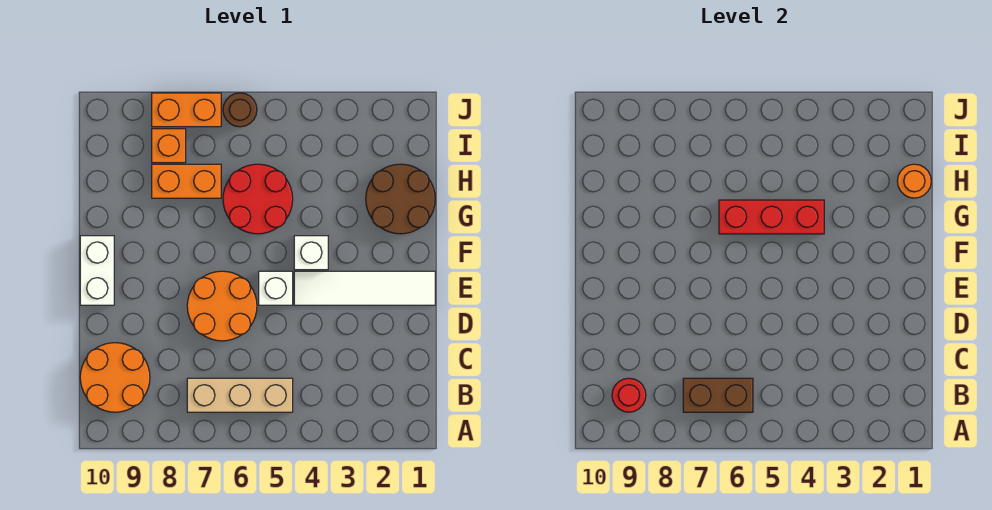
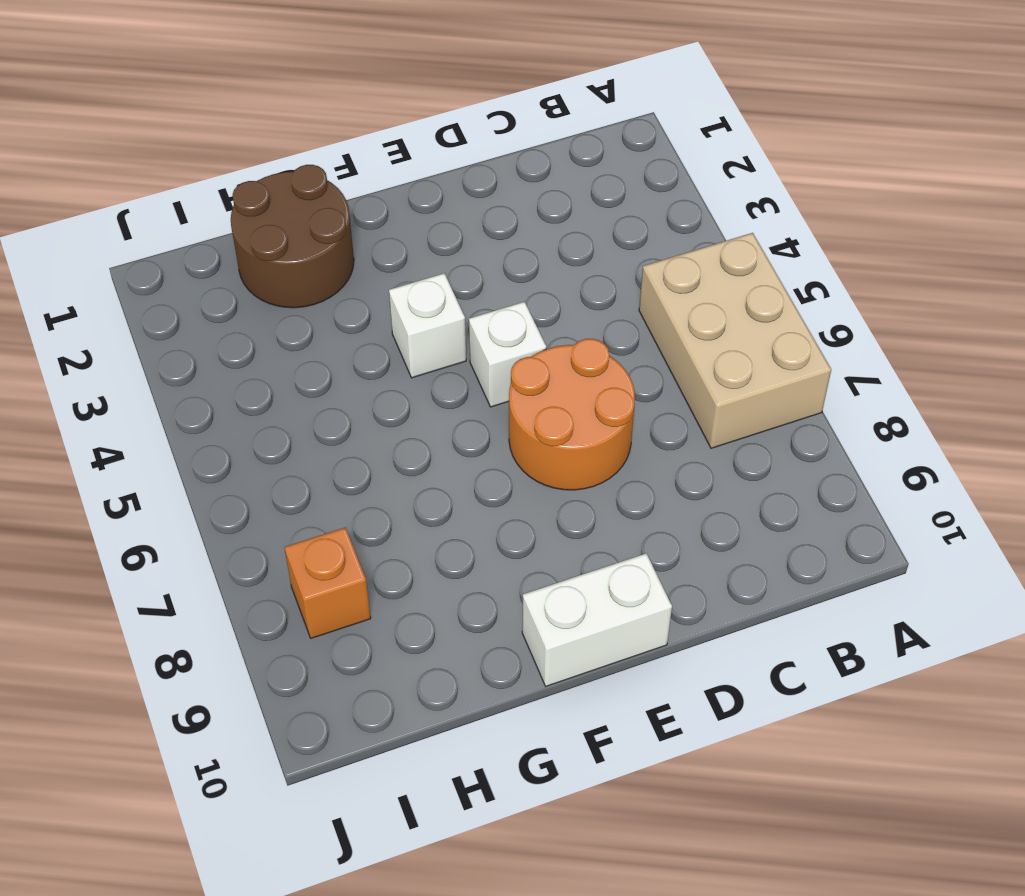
tan brick A5:B7 level 1 -> tan brick B5:B7 level 1
none -> orange round brick B9:C10 level 1
none -> white tile E1:E4 level 1
none -> red round brick G5:H6 level 1

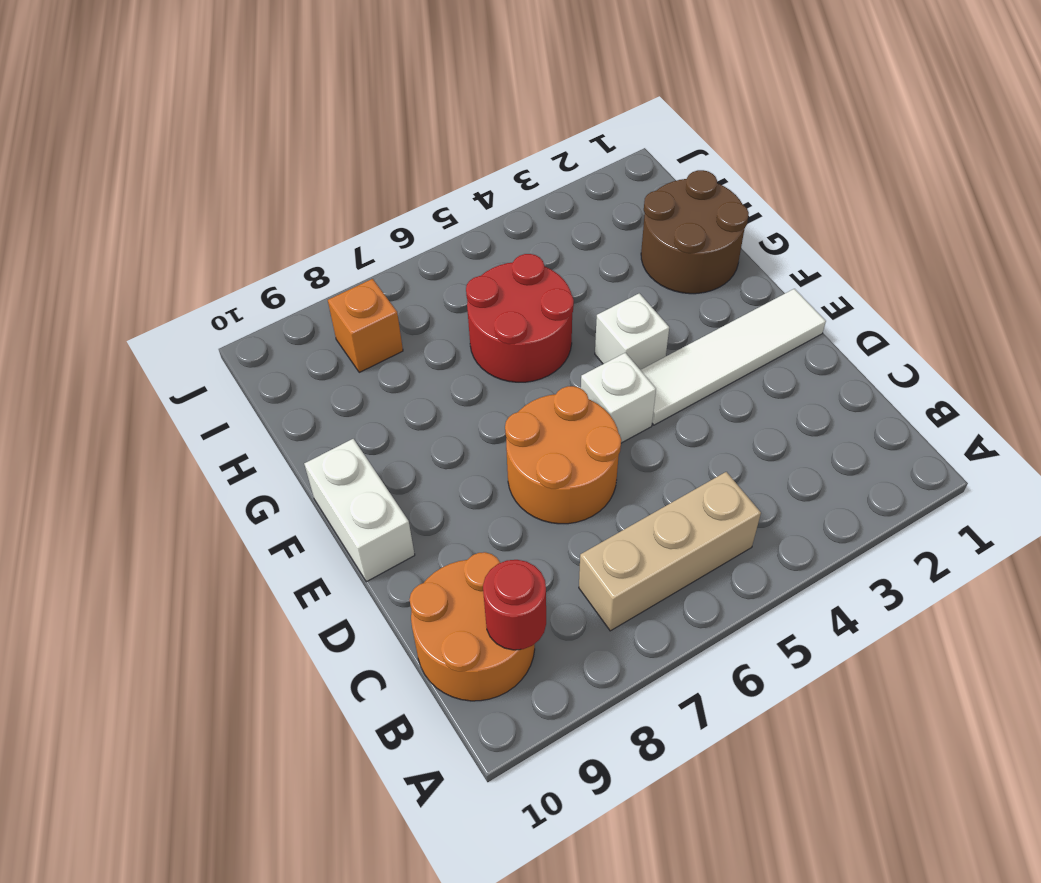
none -> orange brick H7:H8 level 1
none -> brown round brick J6 level 1
none -> orange brick J7:J8 level 1

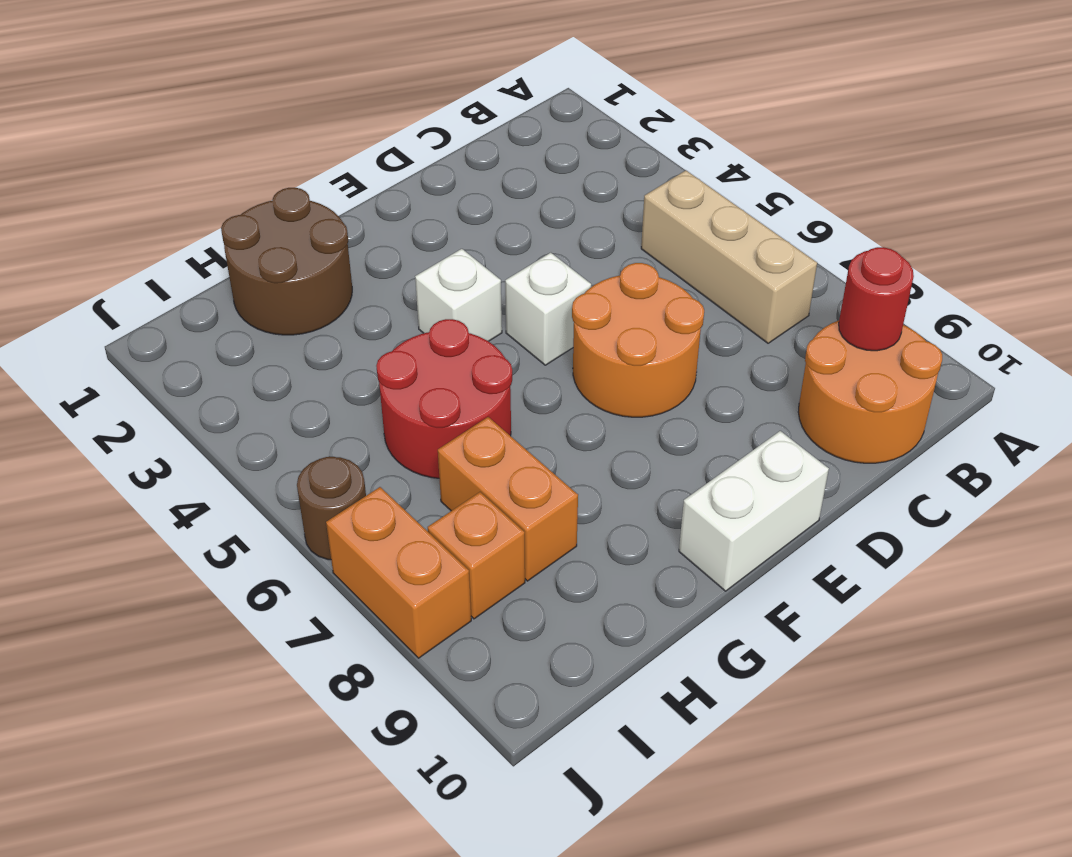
none -> white tile E1:E4 level 1
none -> brown brick B6:B7 level 2
none -> red brick G4:G6 level 2

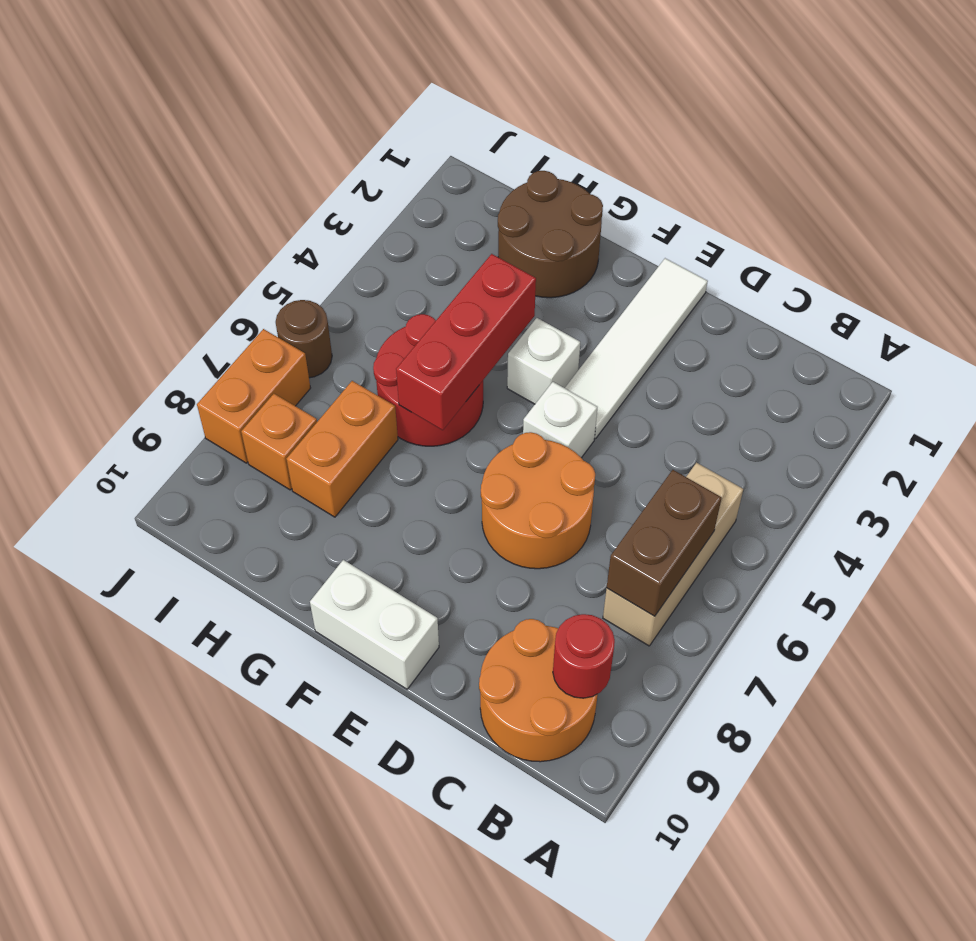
none -> orange round brick H1 level 2

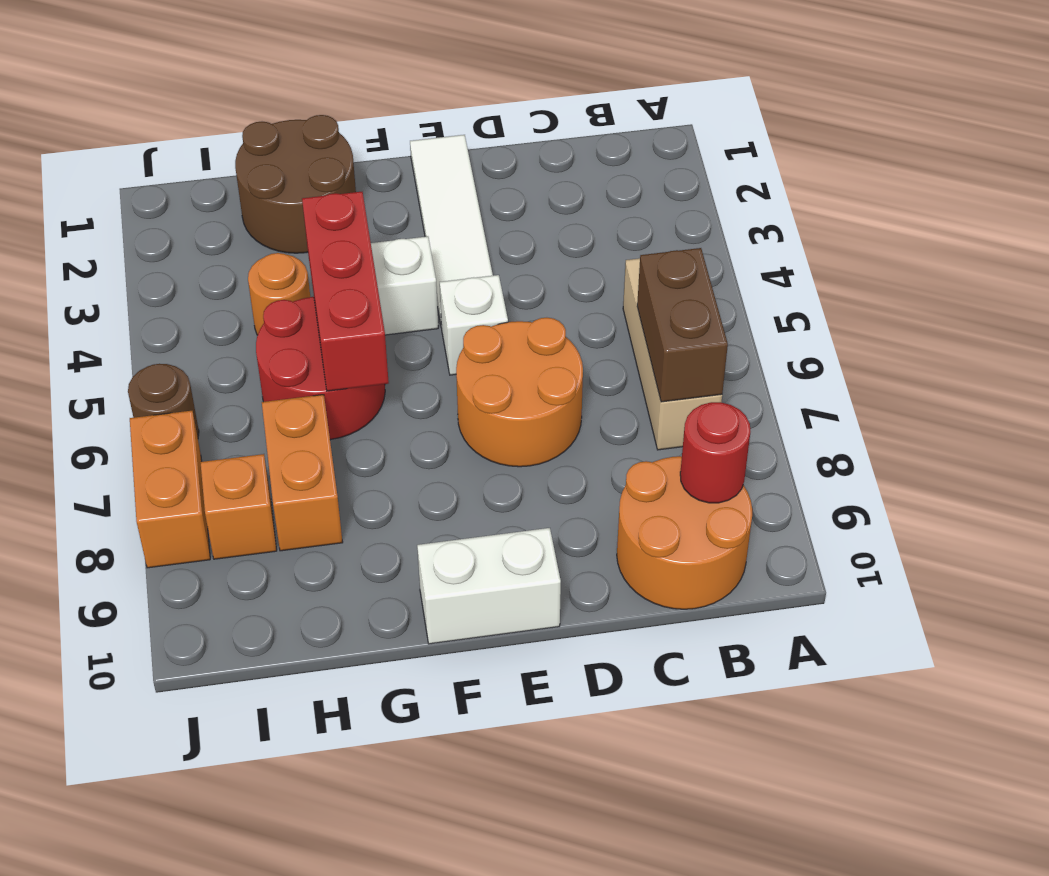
orange round brick H4 level 1 -> orange round brick H1 level 2

